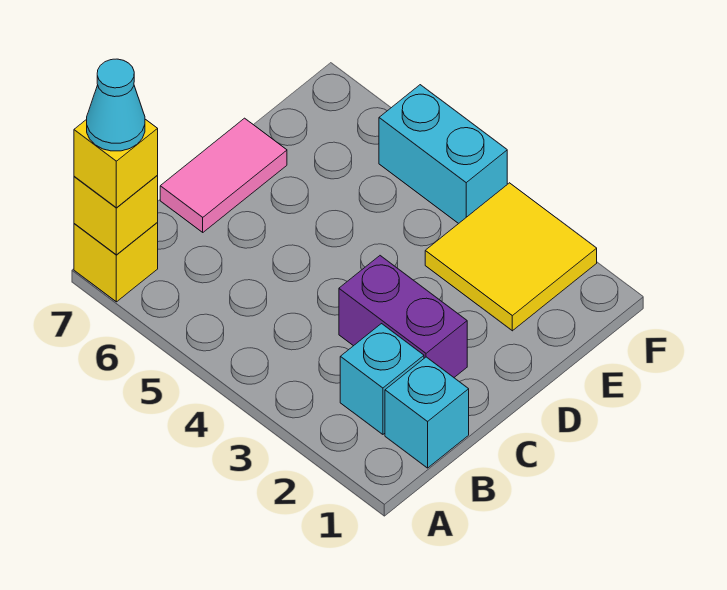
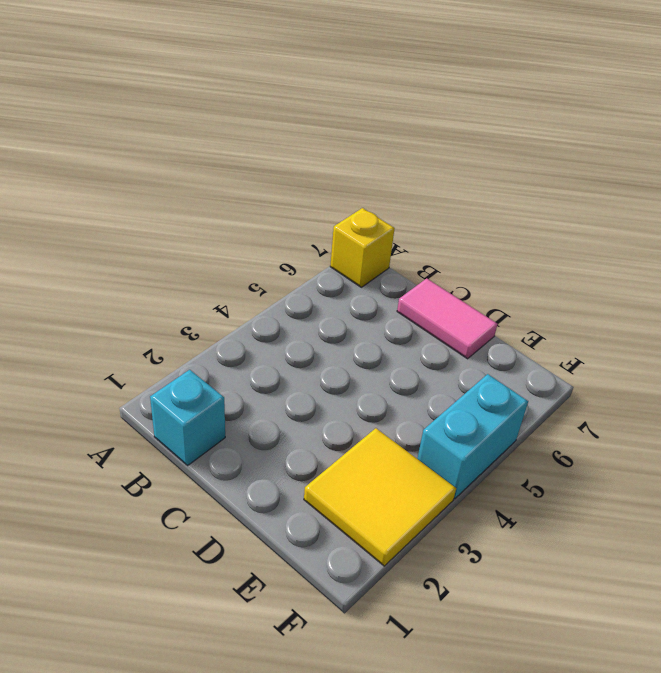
none -> cyan brick B2 level 1
none -> purple brick C2:C3 level 1

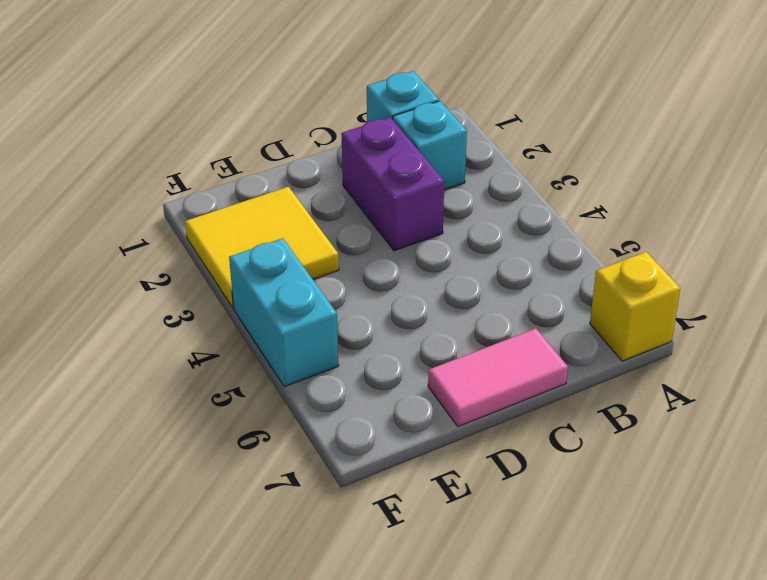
none -> yellow brick A7 level 2
none -> yellow brick A7 level 3

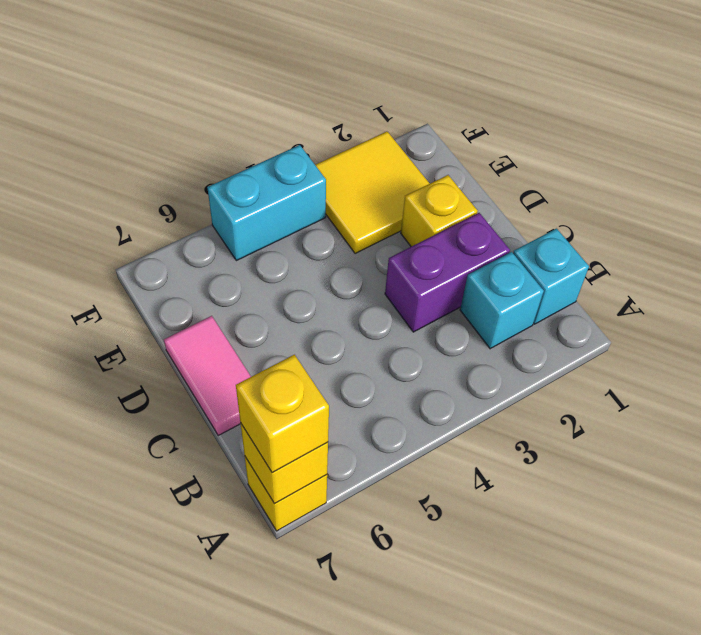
yellow brick D2 level 1 -> none
none -> cyan cone A7 level 4

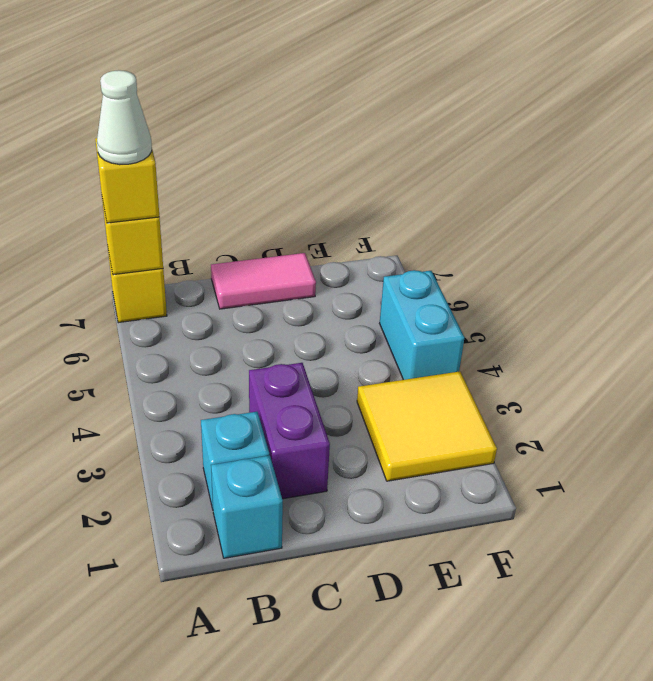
white cone A7 level 4 -> cyan cone A7 level 4

